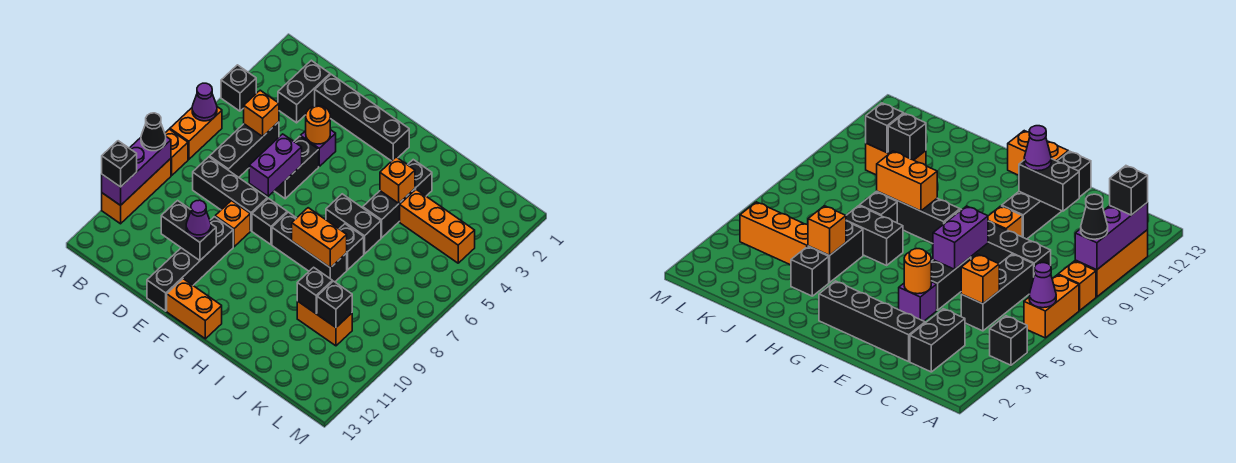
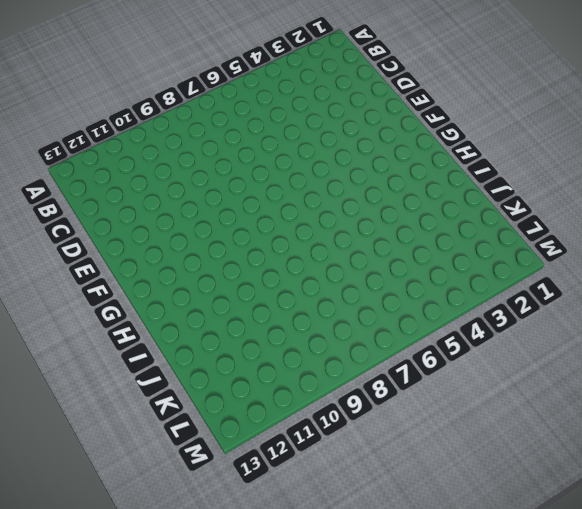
none -> black brick A4 level 1
none -> orange brick A6:A7 level 1
none -> orange brick A8 level 1
none -> orange brick A9:A11 level 1

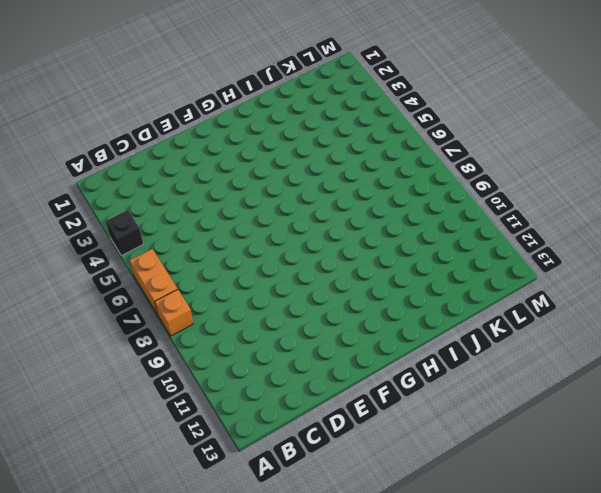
none -> orange brick A9:A11 level 1
none -> black brick C2:C3 level 1
none -> black brick C5:C7 level 1
none -> black brick C8:E8 level 1

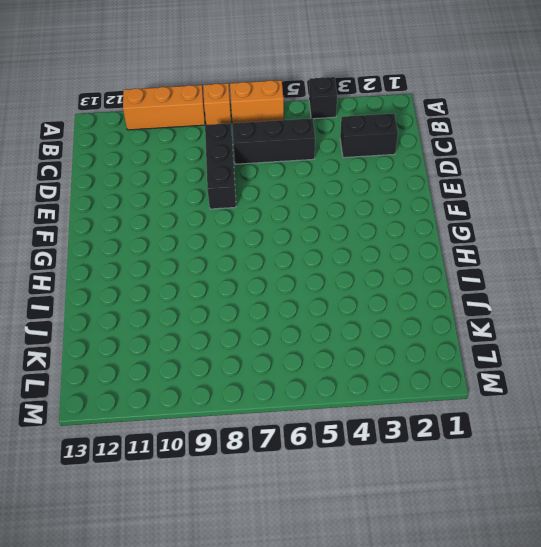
none -> black brick D2:G2 level 1
none -> purple brick E4 level 1
none -> black brick E5:E6 level 1
none -> orange brick E9 level 1

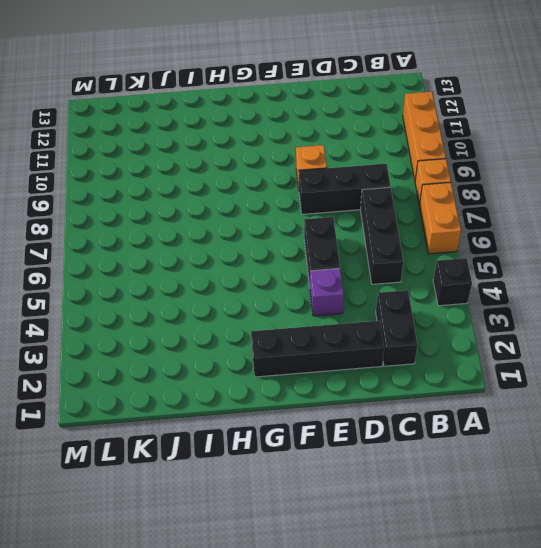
none -> black brick E10:E13 level 1
none -> black brick F8 level 1
none -> orange brick F13:G13 level 1
none -> black brick G8:I8 level 1

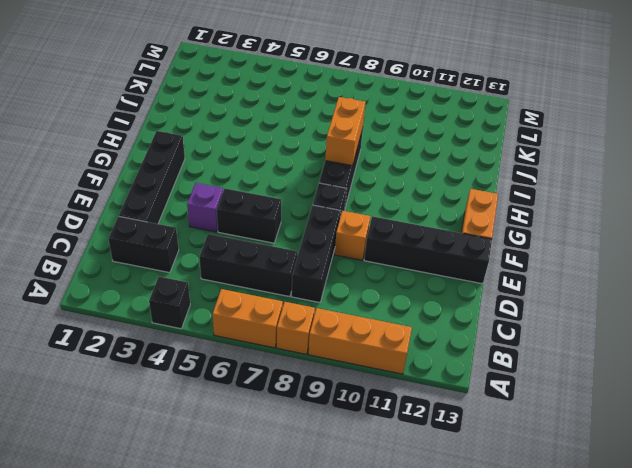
none -> black brick H6:I6 level 1
none -> black brick I3 level 1
none -> black brick I4:I5 level 1
none -> black brick I7 level 1

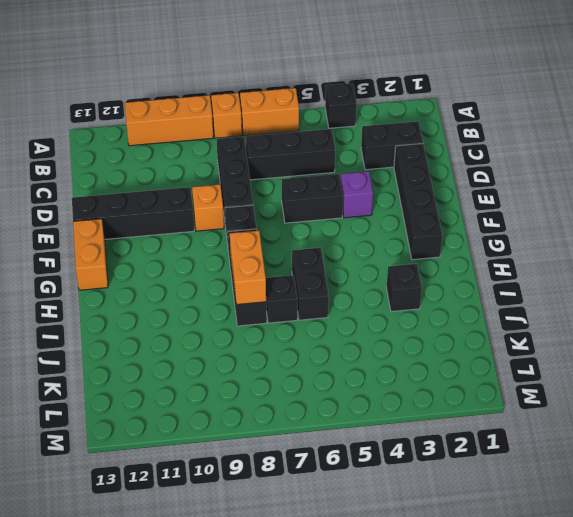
none -> black brick I4:I5 level 1
none -> orange brick J4:L4 level 1
none -> orange brick J10:K10 level 1
none -> purple cone A6 level 2

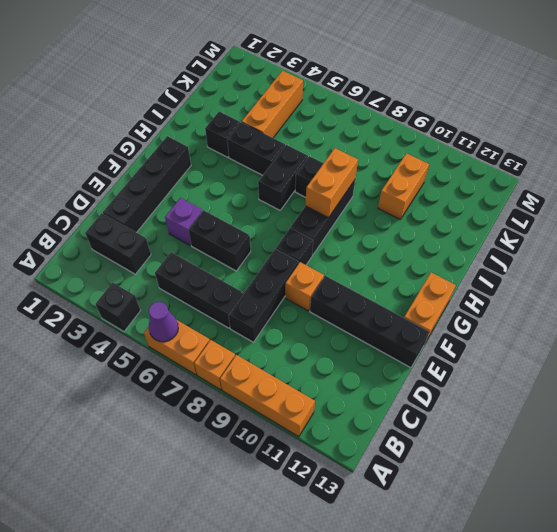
none -> purple brick A9:A11 level 2
none -> orange brick C5 level 2
none -> black brick D11:E11 level 2
none -> orange round brick E4 level 2

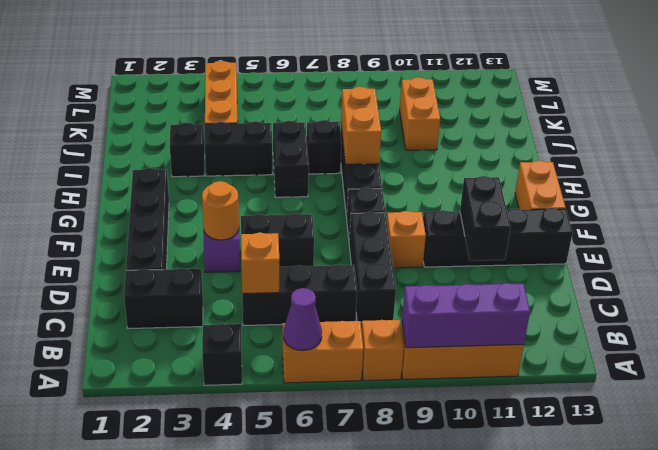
none -> purple brick E6:E7 level 2
none -> orange brick I4 level 2
none -> black brick J10 level 2
none -> black brick K10 level 2

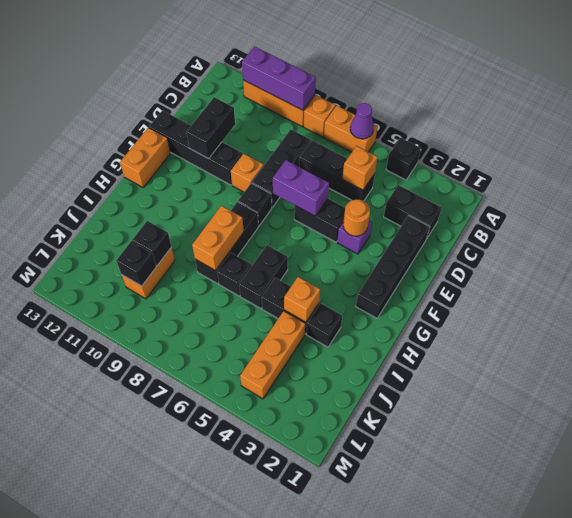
none -> black cone A9 level 3
none -> black brick A11 level 3
none -> purple cone E11 level 3

